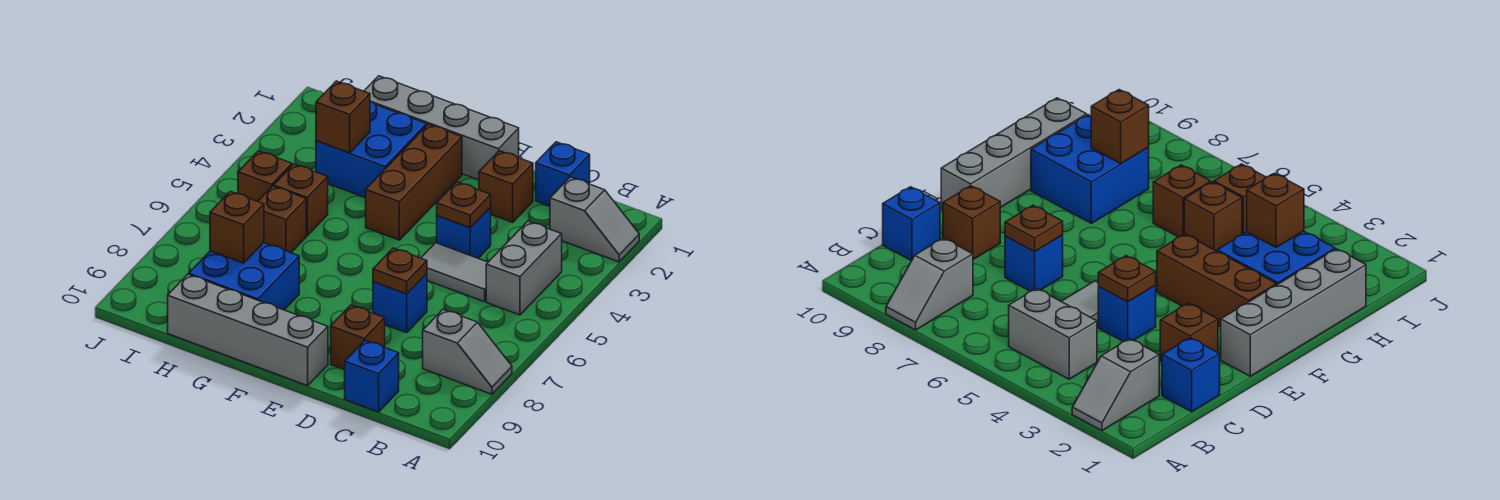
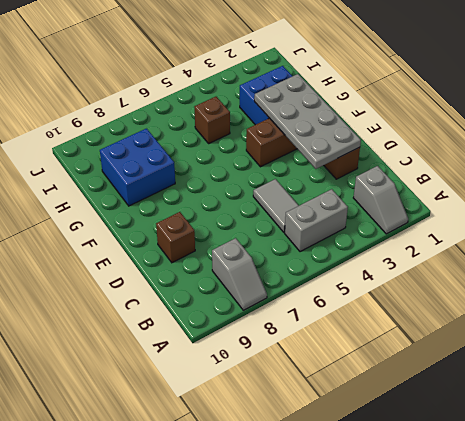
grey plate D2:G3 level 2 -> none
none -> blue brick C1 level 1
none -> blue brick C10 level 1
none -> blue brick D4 level 1

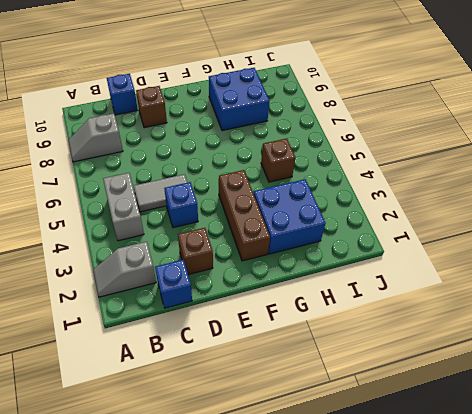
none -> blue brick D7 level 1
none -> grey brick E1:H1 level 1
none -> grey brick E10:H10 level 1

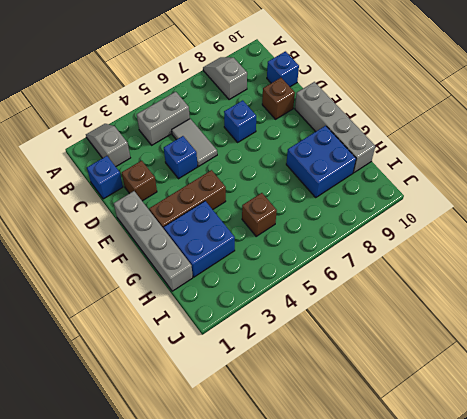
none -> brown brick H6 level 1
none -> brown brick I5 level 1
none -> brown plate D4 level 2

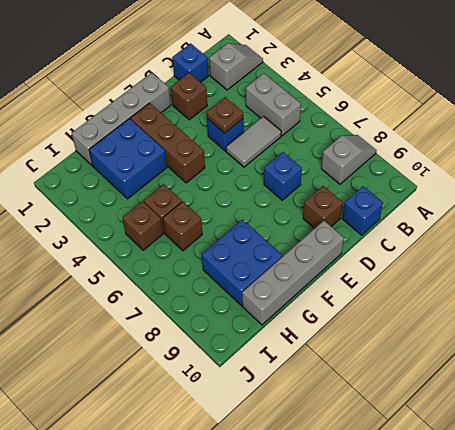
none -> brown plate D7 level 2
none -> brown brick H3 level 2
none -> brown brick H8 level 2

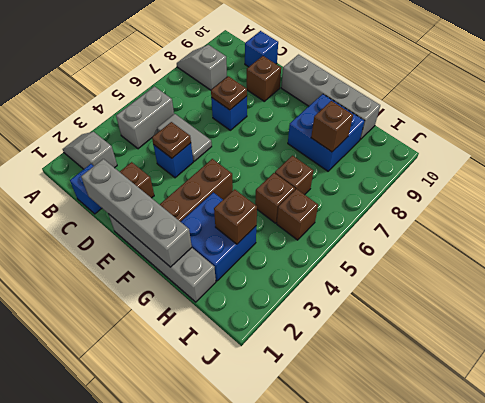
grey brick D1:G1 level 2 -> none

